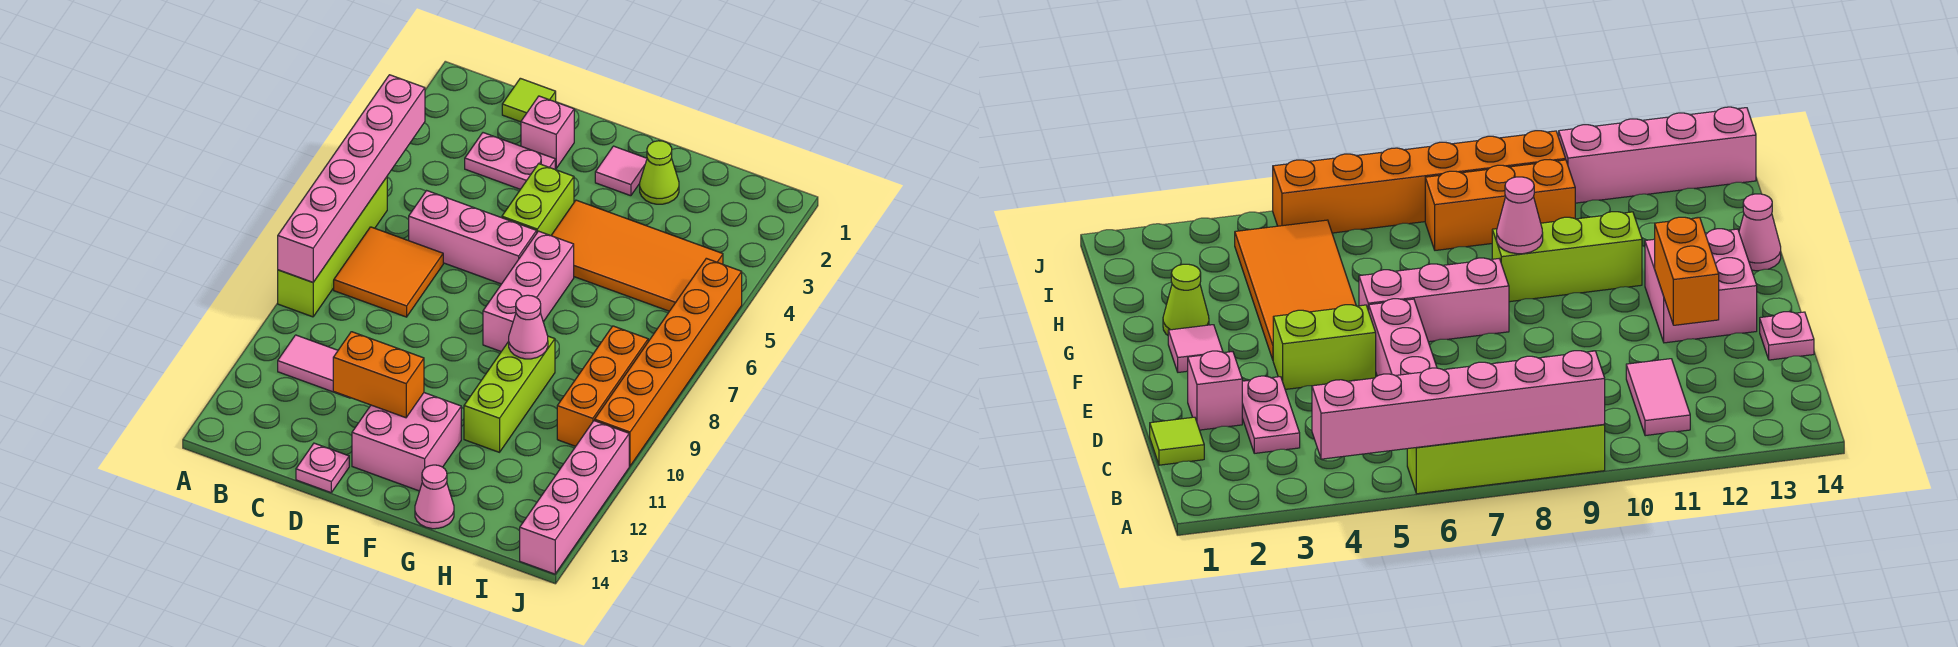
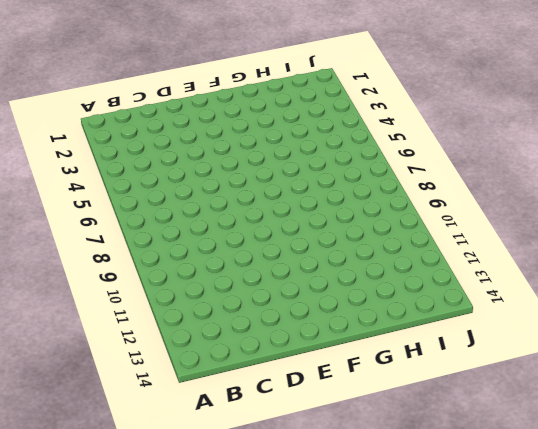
none -> lime brick A6:A9 level 1
none -> orange tile B7:C8 level 1
none -> pink tile B11:C11 level 1

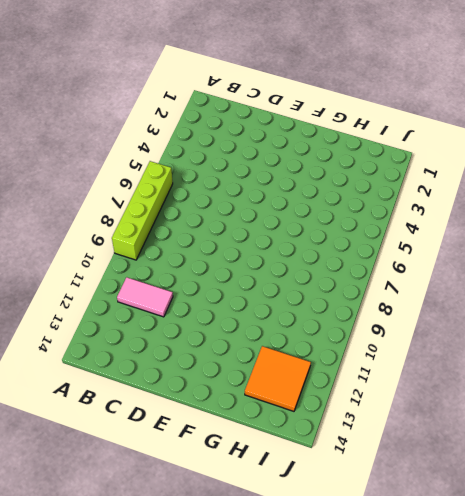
orange tile H12:I13 level 1 -> orange tile B7:C8 level 1
none -> lime tile C1 level 1
none -> pink plate C3:D3 level 1
none -> pink brick C6:E6 level 1

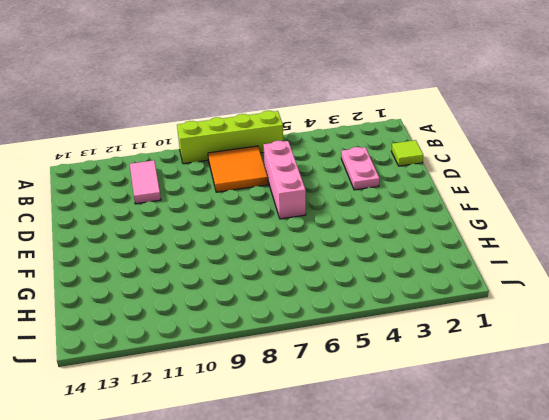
none -> pink brick D2 level 1
none -> pink plate D14 level 1
none -> lime brick E4:E5 level 1

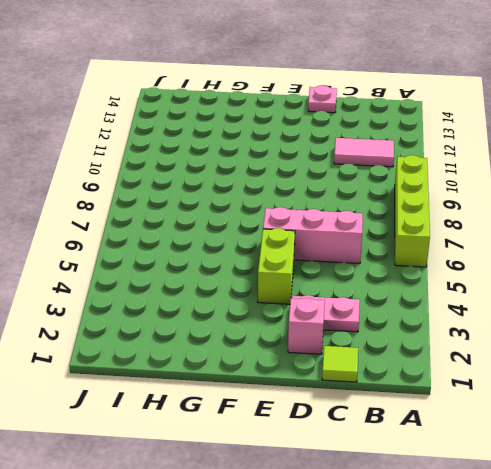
none -> orange tile B7:C8 level 1
none -> pink brick E12:F13 level 1
none -> pink tile F2 level 1

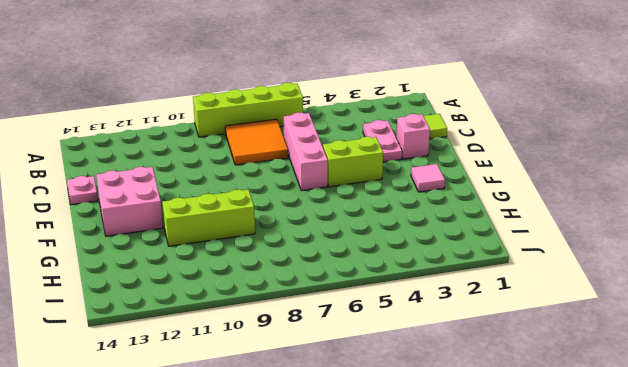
none -> pink tile B11:C11 level 1
none -> orange tile F4:I5 level 1
none -> pink brick F6:F8 level 1

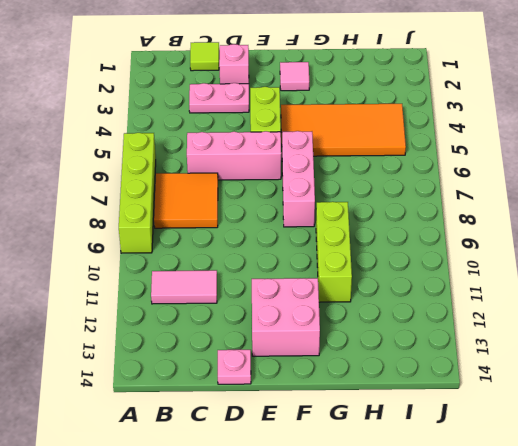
none -> lime cone G2 level 1
none -> pink cone G14 level 1
none -> orange brick I8:I10 level 1

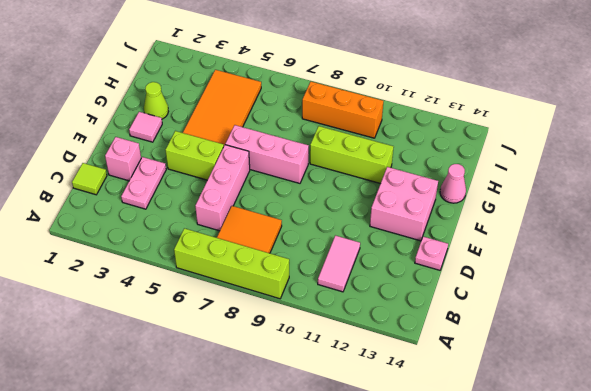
none -> orange brick J5:J10 level 1
none -> pink brick J11:J14 level 1
none -> pink brick A4:A9 level 2

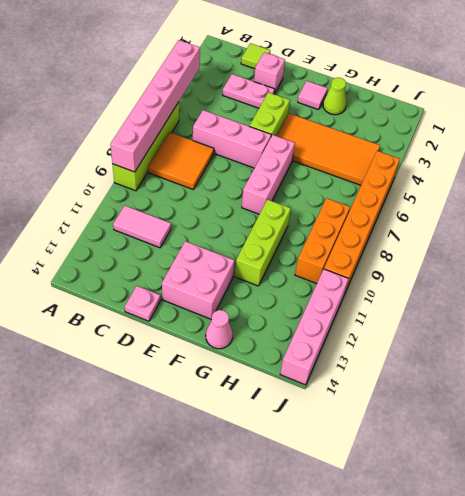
none -> orange brick D12:E12 level 2
none -> pink cone G9 level 2

